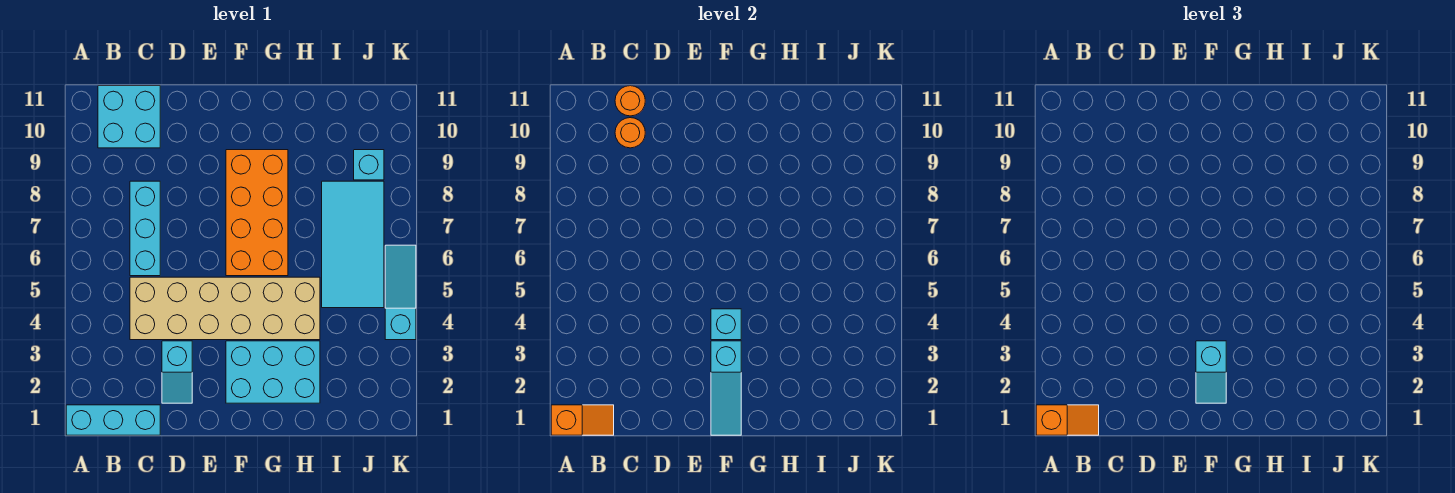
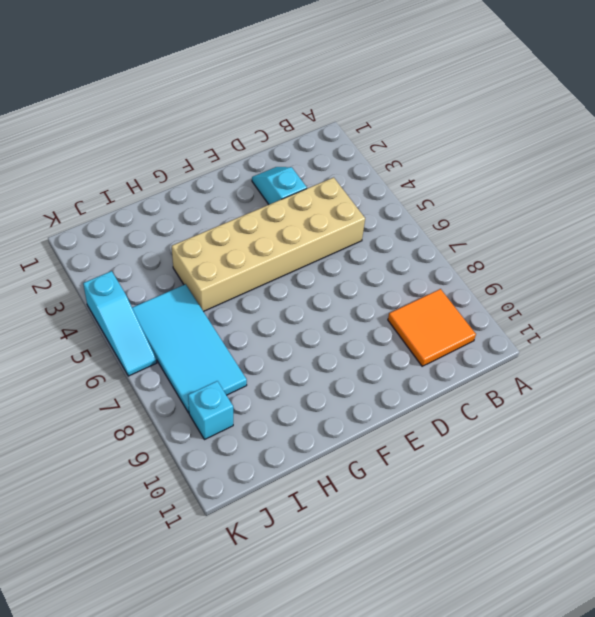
orange tile B9:C10 level 1 -> cyan brick B10:C11 level 1
none -> cyan brick A1:C1 level 1
none -> cyan brick C6:C8 level 1
none -> cyan brick F2:H3 level 1

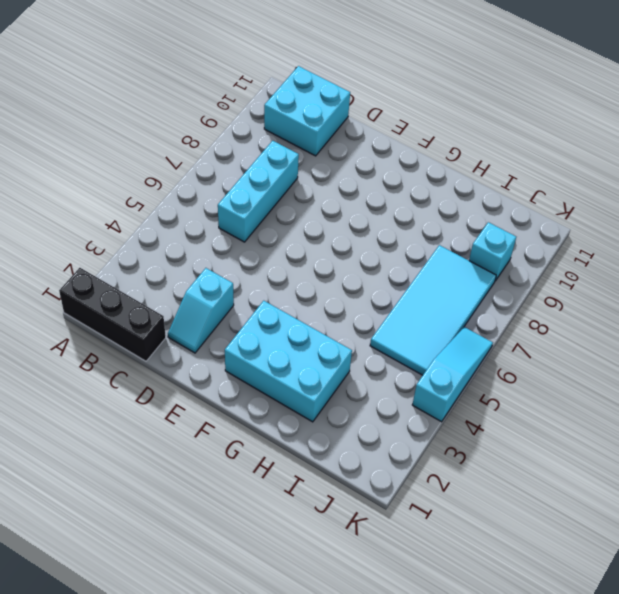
black brick A1:C1 level 1 -> cyan brick A1:C1 level 1
none -> tan brick C4:H5 level 1
none -> orange brick F6:G9 level 1
none -> orange slope A1:B1 level 2 top A

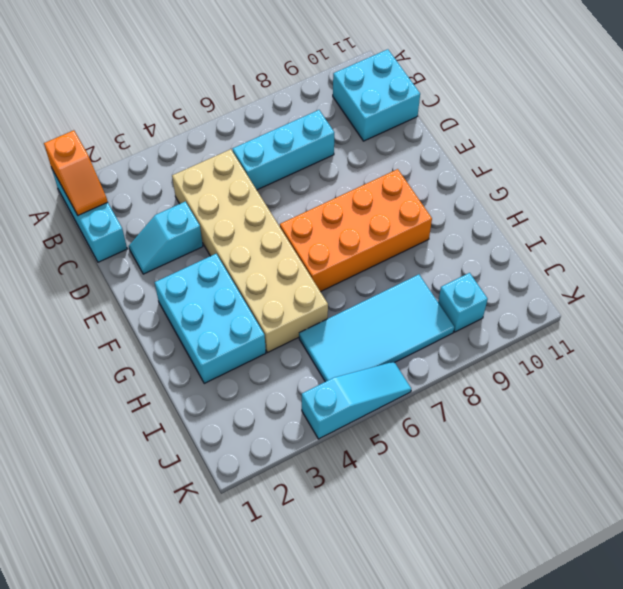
none -> orange round brick C10 level 2
none -> orange round brick C11 level 2
none -> cyan slope F1:F3 level 2 top 3

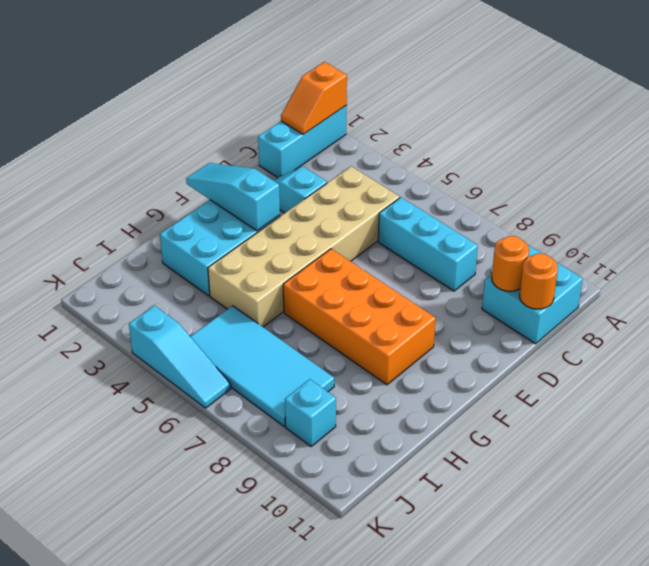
none -> cyan brick F4 level 2
none -> orange slope A1:B1 level 3 top A
none -> cyan slope F2:F3 level 3 top 3

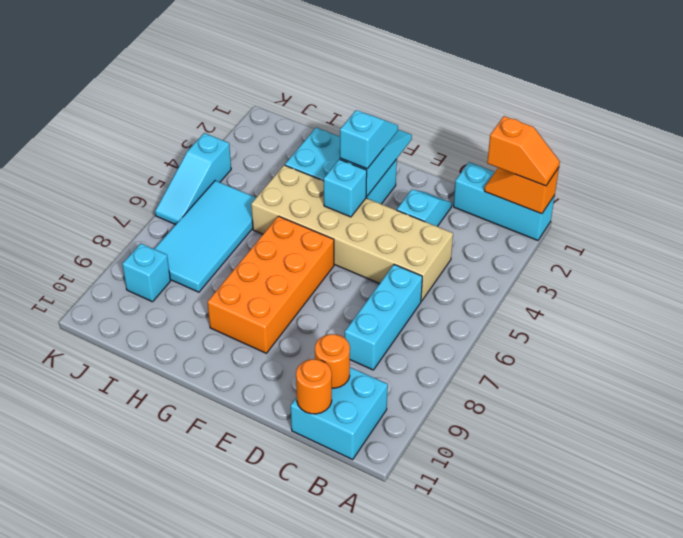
orange slope A1:B1 level 3 top B -> orange slope A1:B1 level 3 top A

